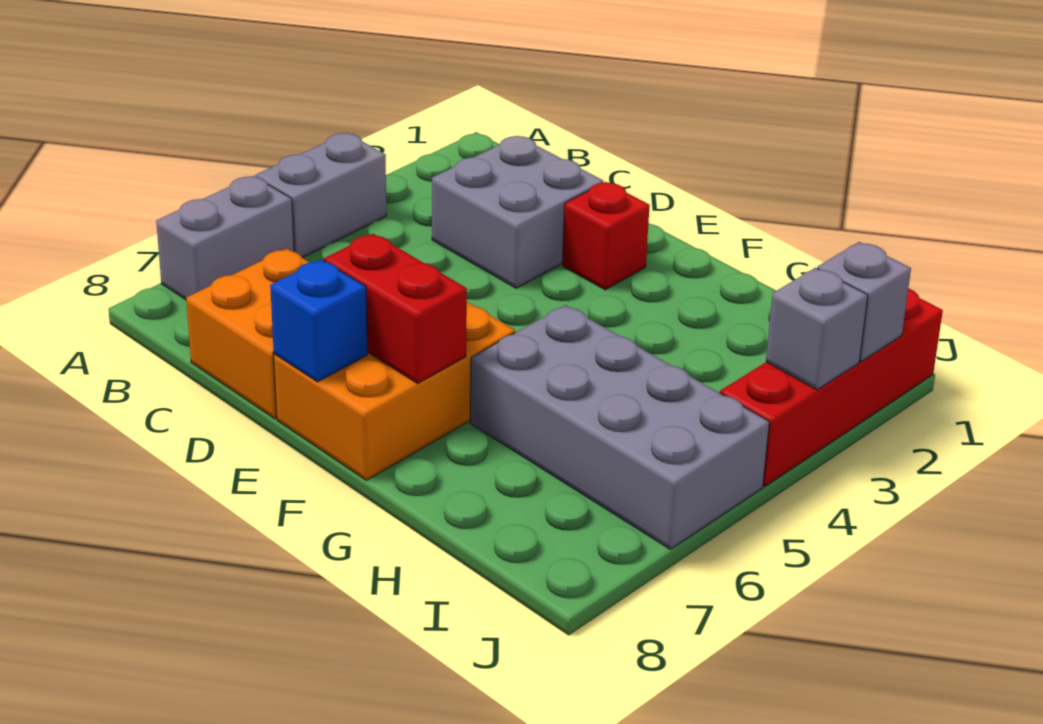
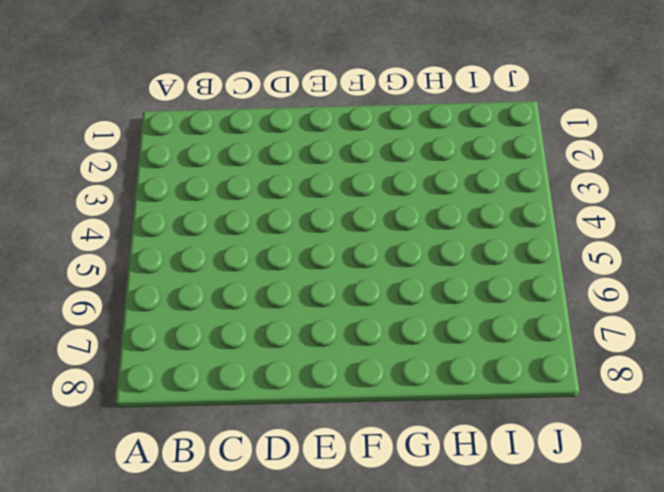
none -> grey brick A4:A5 level 1
none -> grey brick A6:A7 level 1
none -> grey brick C2:D3 level 1

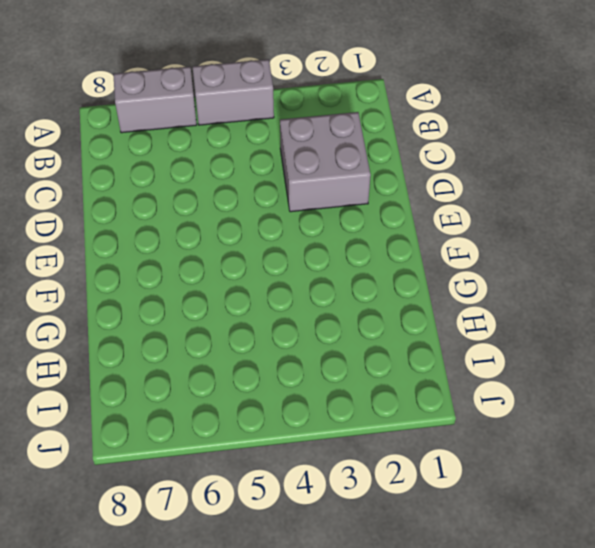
none -> orange brick C7:D8 level 1
none -> red brick E2 level 1
none -> orange brick E6:F8 level 1

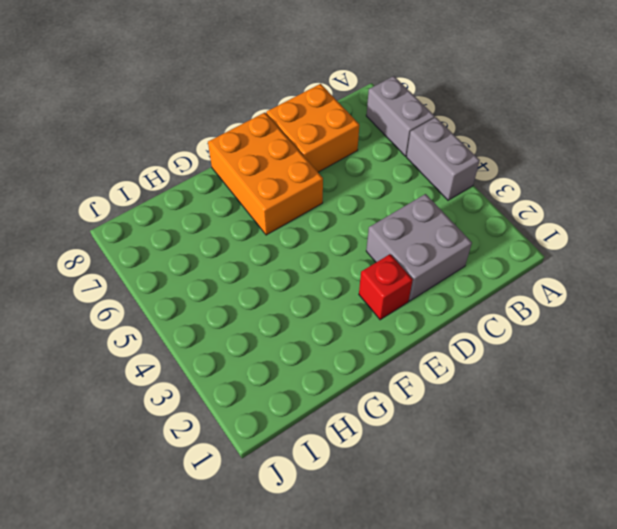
none -> grey brick G5:J6 level 1
none -> red brick J1:J4 level 1
none -> red brick E7:F7 level 2

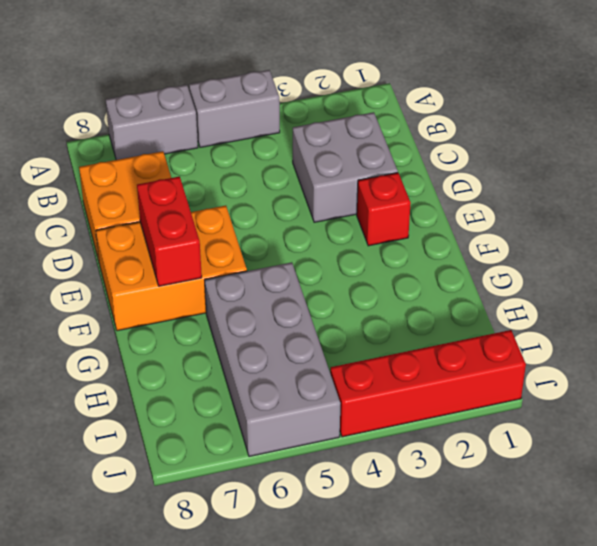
none -> blue brick E8 level 2
none -> grey brick J2 level 2
none -> grey brick J3 level 2

